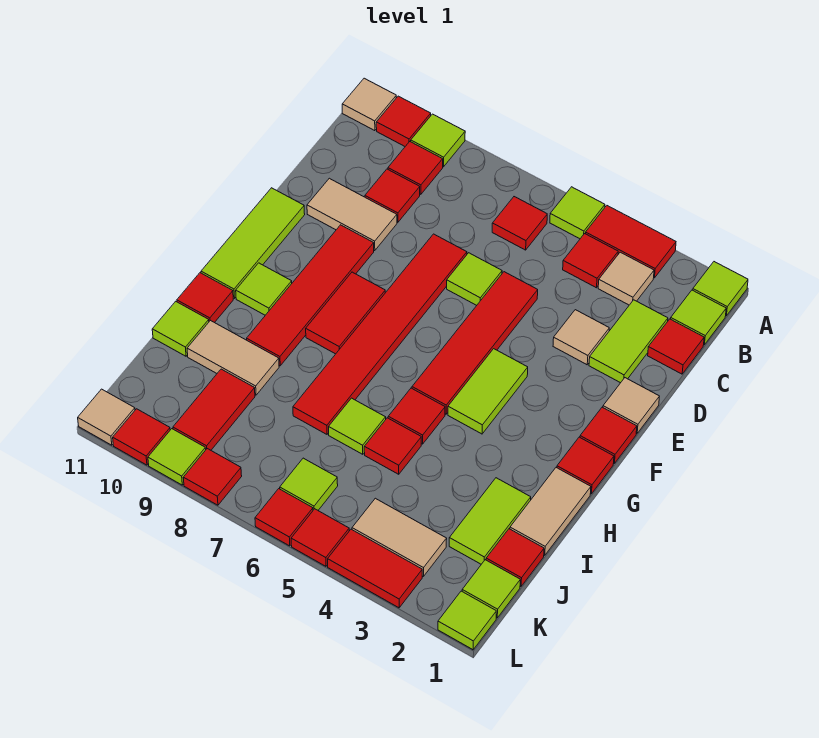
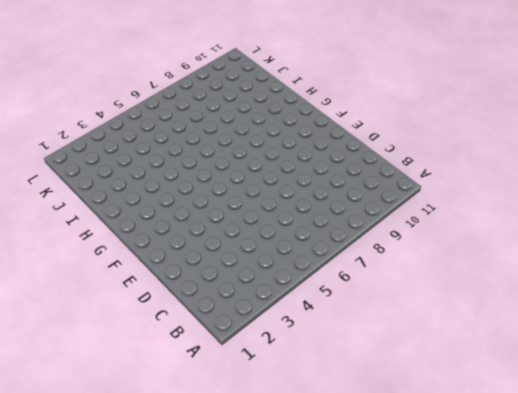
none -> lime tile A1 level 1
none -> red tile A3:A4 level 1
none -> lime tile A5 level 1
none -> lime tile A9 level 1

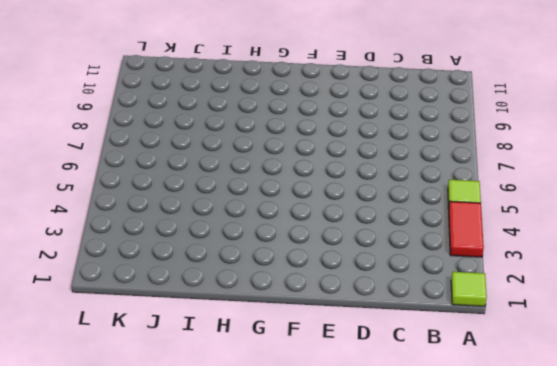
none -> lime tile A9 level 1
none -> red tile A10 level 1
none -> tan tile A11 level 1
none -> lime tile B1 level 1

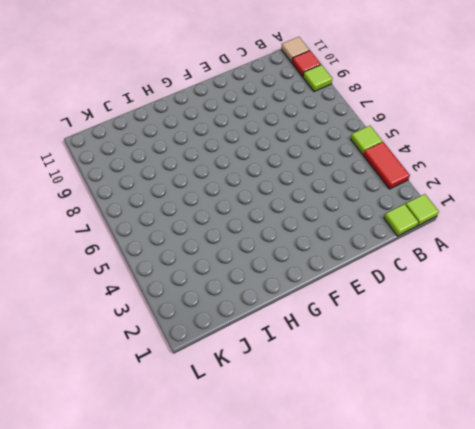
none -> tan tile B3 level 1
none -> red tile B4 level 1
none -> red tile B6 level 1
none -> red tile B9 level 1

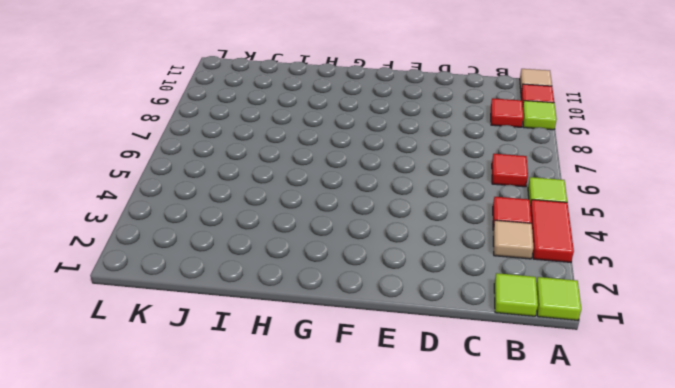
none -> red tile C1 level 1
none -> lime tile C2:D2 level 1
none -> red tile C9 level 1
none -> tan tile D3 level 1

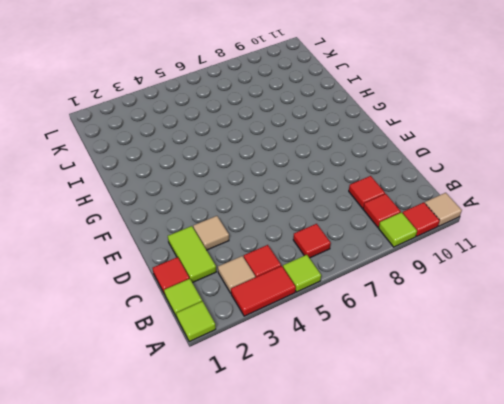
none -> red tile D5:G5 level 1
none -> lime tile D6 level 1
none -> red tile D7:I7 level 1
none -> tan tile D9:D10 level 1

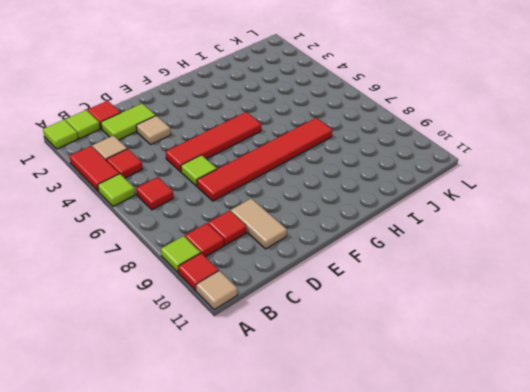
none -> tan tile E1 level 1
none -> red tile E9:H9 level 1
none -> lime tile E11:G11 level 1
none -> red tile F1 level 1

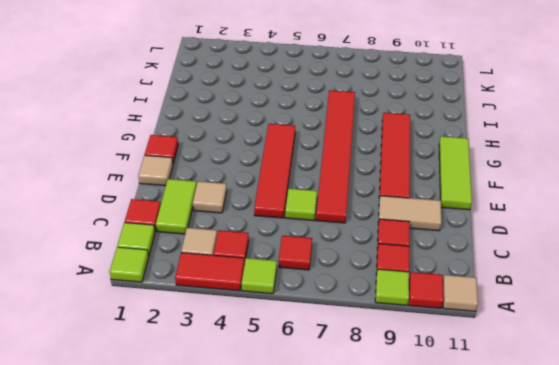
none -> lime tile F4:G4 level 1
none -> red tile F8:G8 level 1
none -> red tile G1 level 1
none -> lime tile G10 level 1

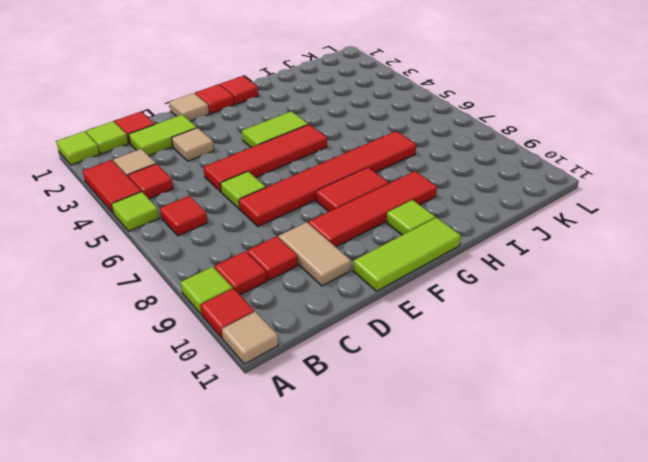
none -> tan tile H1:I1 level 1
none -> red tile H5 level 1
none -> red tile H11 level 1
none -> lime tile I2:J2 level 1

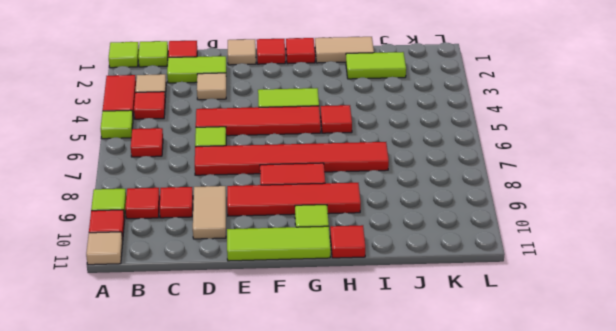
none -> red tile I5 level 1
none -> lime tile I6 level 1
none -> tan tile I9:I10 level 1
none -> lime tile I11 level 1

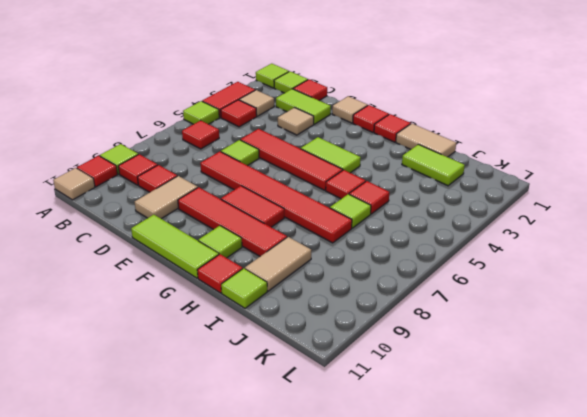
none -> red tile J1 level 1
none -> red tile J9:K9 level 1
none -> lime tile K1 level 1
none -> tan tile K3:K4 level 1

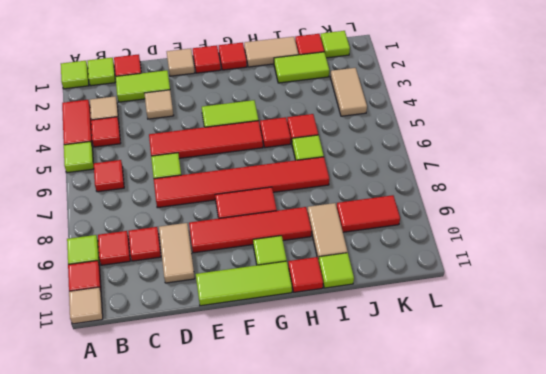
none -> lime tile K6 level 1
none -> lime tile L1 level 1
none -> red tile L3:L4 level 1
none -> red tile L5 level 1

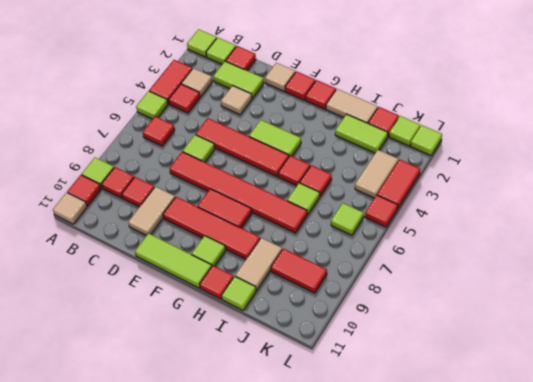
none -> red tile L6 level 1
none -> red tile L8 level 1
none -> lime tile L9 level 1
none -> red tile L10 level 1

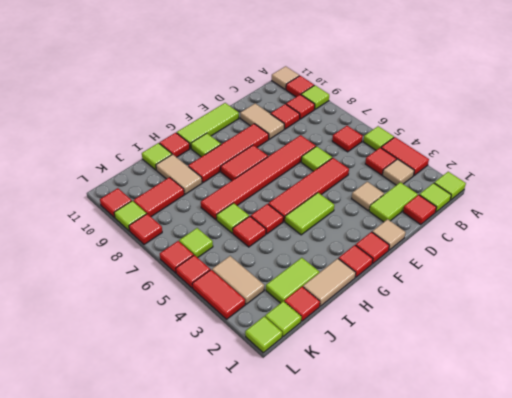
none -> tan tile L11 level 1

